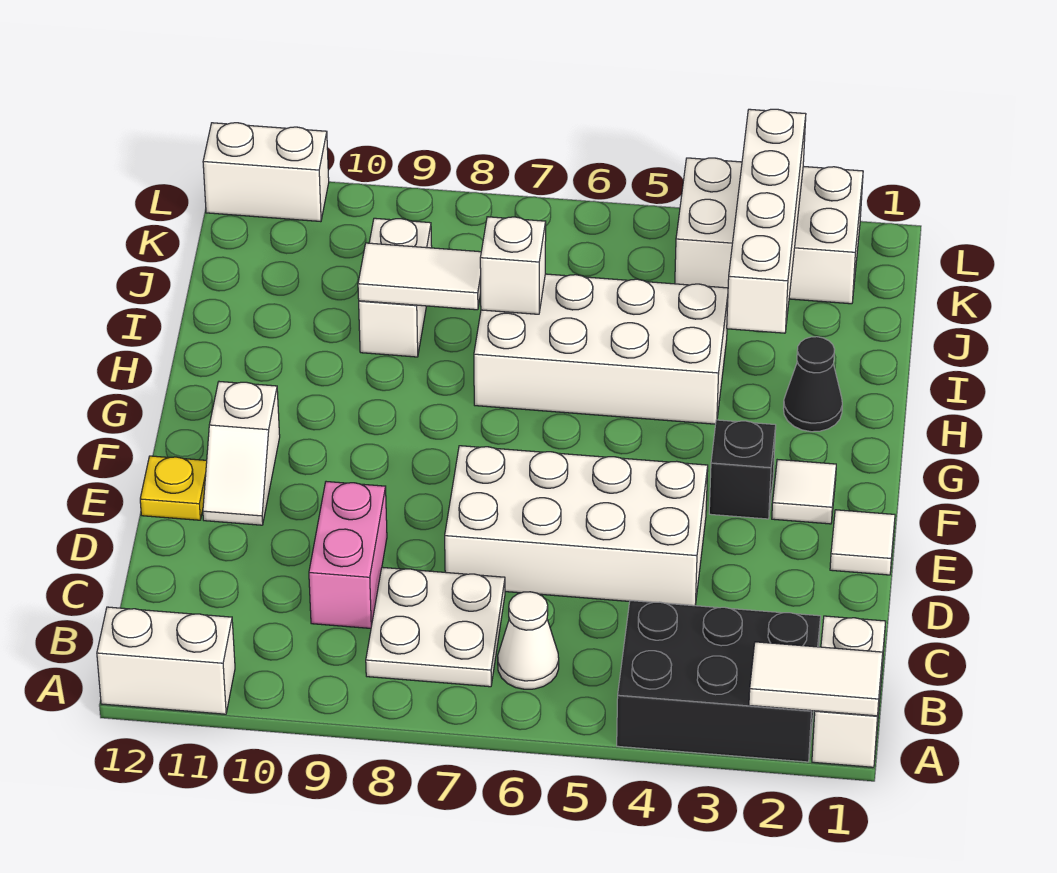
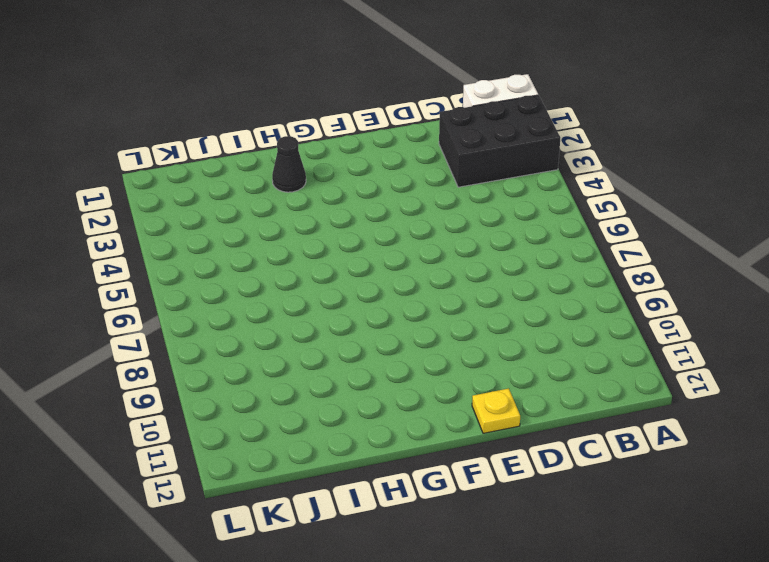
black brick A2:C3 level 1 -> black brick A2:B4 level 1
none -> white brick A11:A12 level 1
none -> white cone B6 level 1
none -> white plate B7:C8 level 1

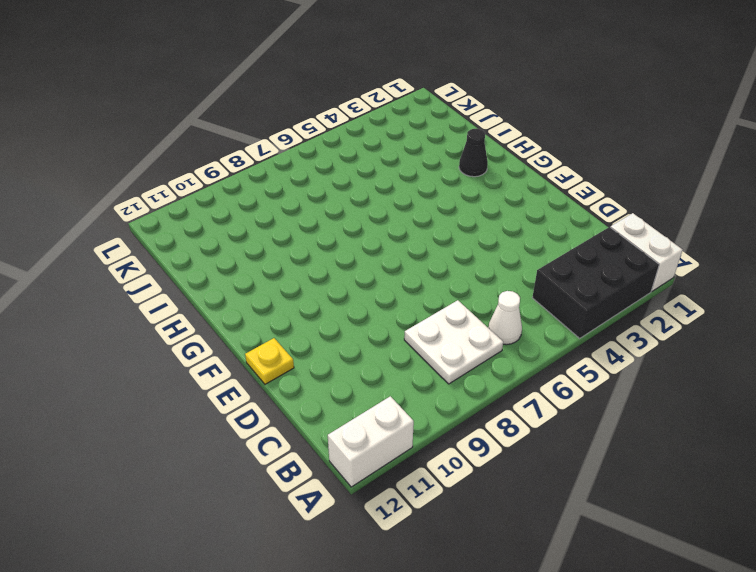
none -> pink brick C9:D9 level 1
none -> white brick D4:E7 level 1
none -> white tile E1 level 1

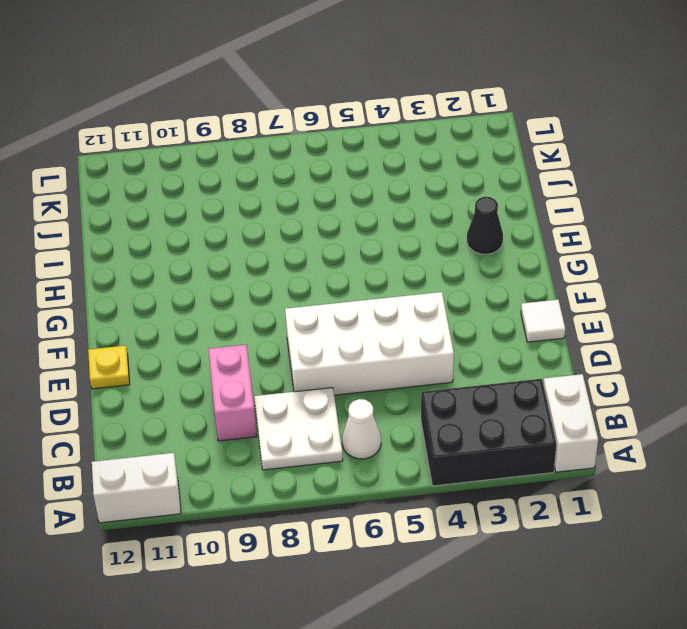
none -> white slope E11:F11 level 1 top F
none -> white tile F2 level 1
none -> black brick F3 level 1

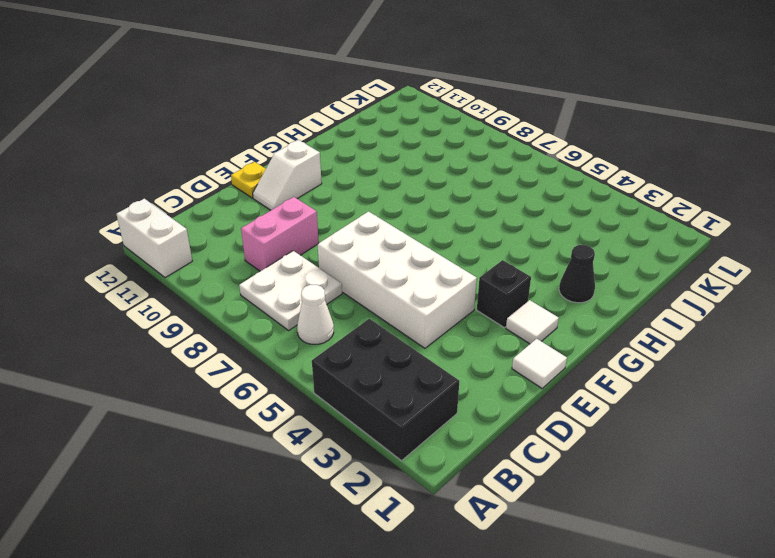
none -> white brick A1:B1 level 1
none -> white brick H4:I7 level 1
none -> white brick I9:J9 level 1

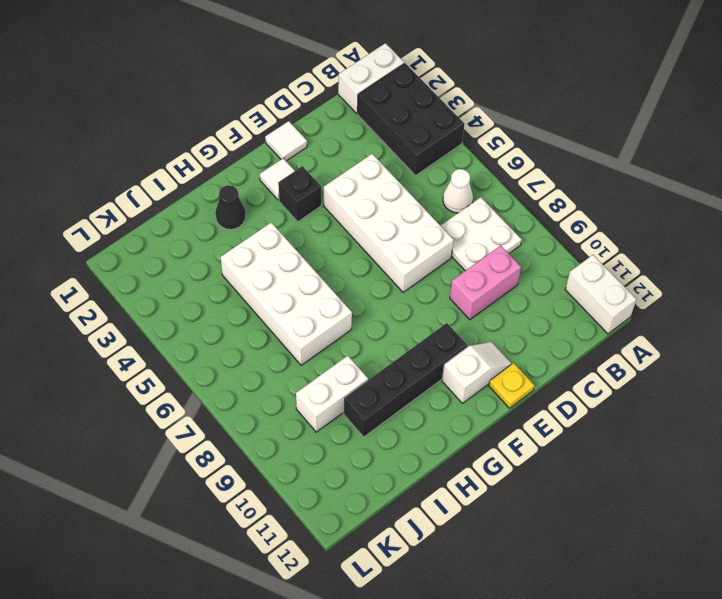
black brick F10:I10 level 1 -> none
none -> white brick K2:L4 level 1
none -> white brick L11:L12 level 1
none -> white tile A1:A2 level 2

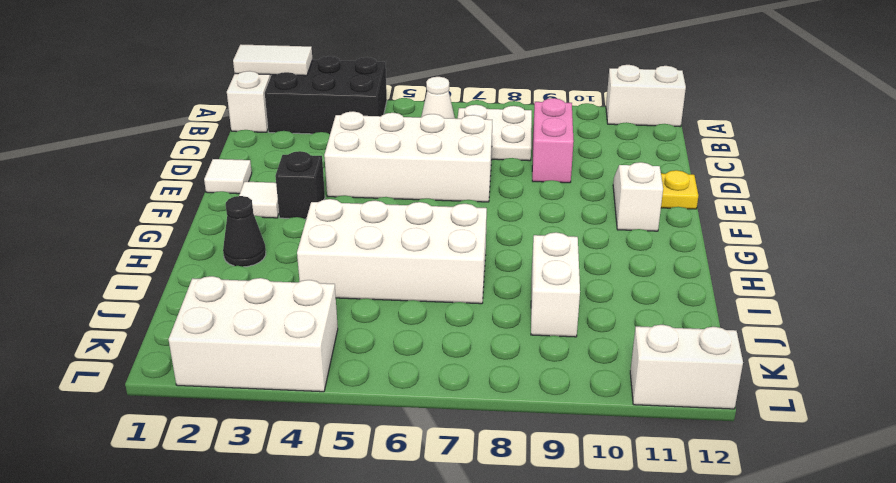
none -> white brick I3:L3 level 2
none -> white brick I7 level 2
none -> white tile I8:I9 level 2

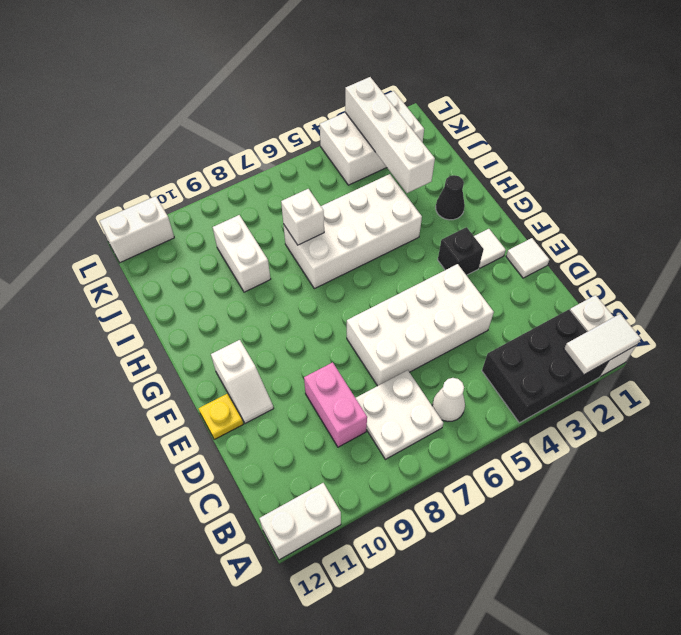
none -> white tile I8:I9 level 2

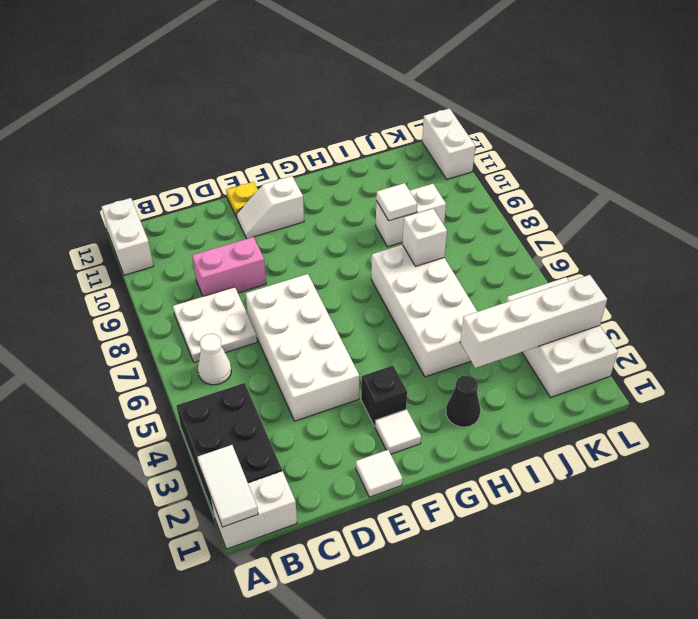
white tile I9 level 2 -> white tile I8:I9 level 2

